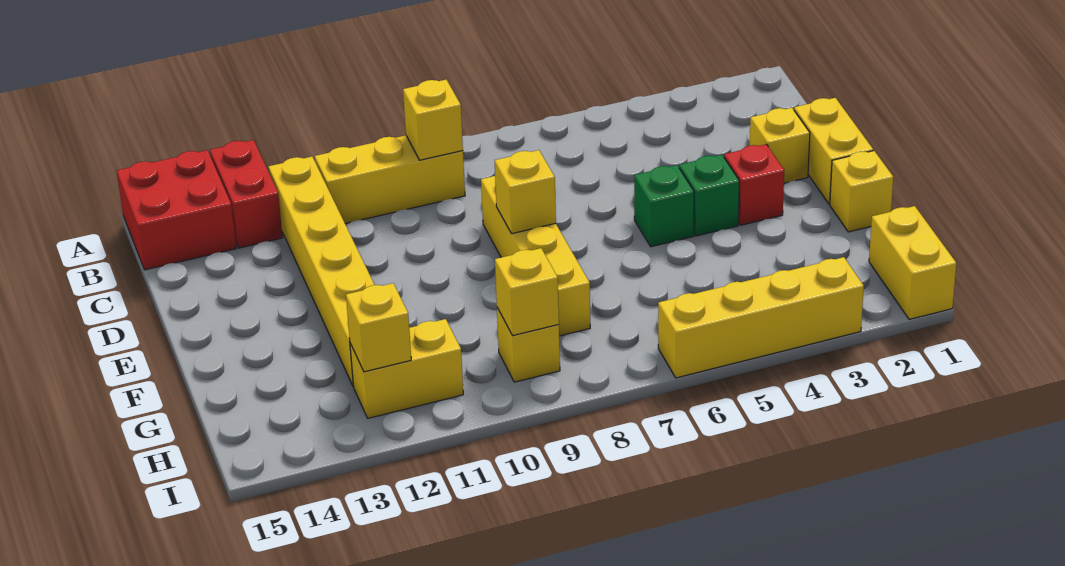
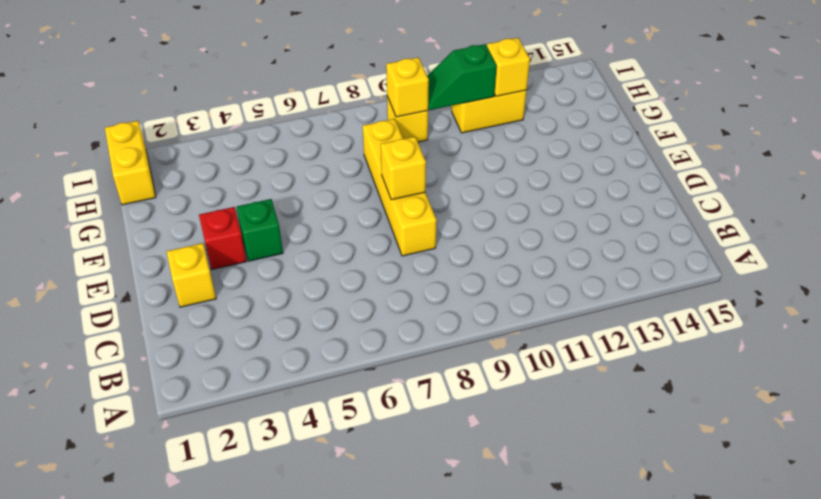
green slope H10:H11 level 2 top 11 -> none
none -> red brick A13:B13 level 1
none -> red brick A14:B15 level 1
none -> yellow brick B9:B11 level 1

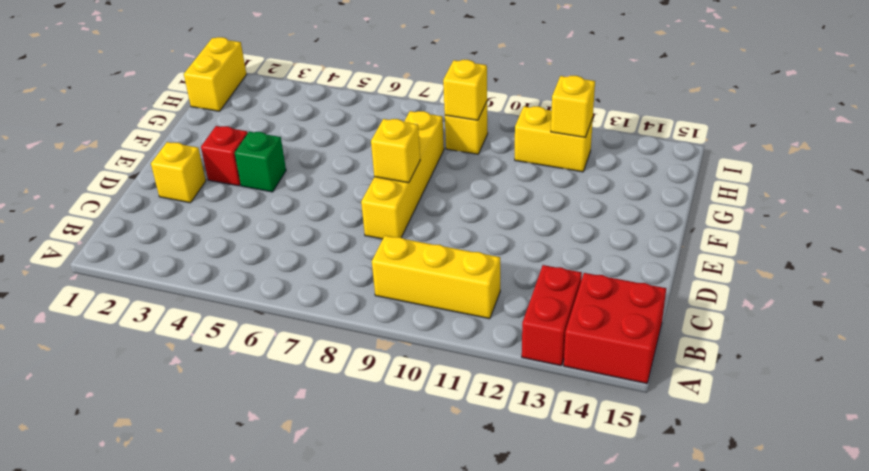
none -> yellow brick B12:G12 level 1
none -> yellow brick D1:E1 level 1
none -> green brick E5 level 1

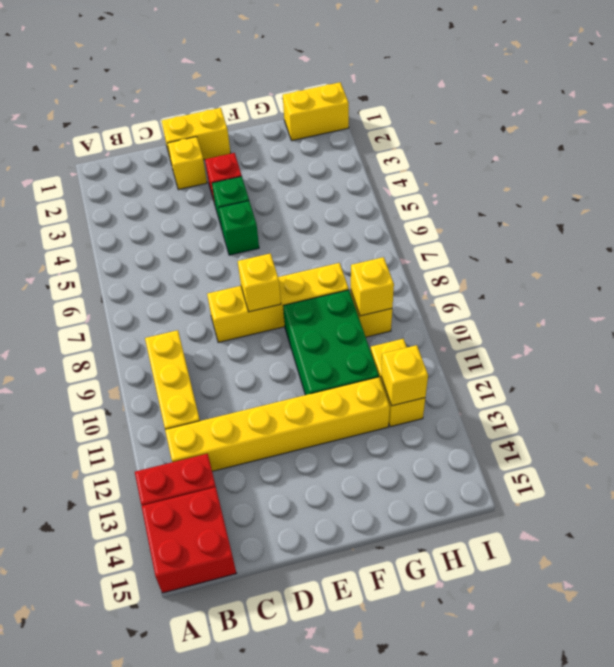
green brick F9:G11 level 1 -> none
none -> yellow brick F1 level 1
none -> yellow brick I3:I6 level 1
none -> yellow brick B9 level 2

